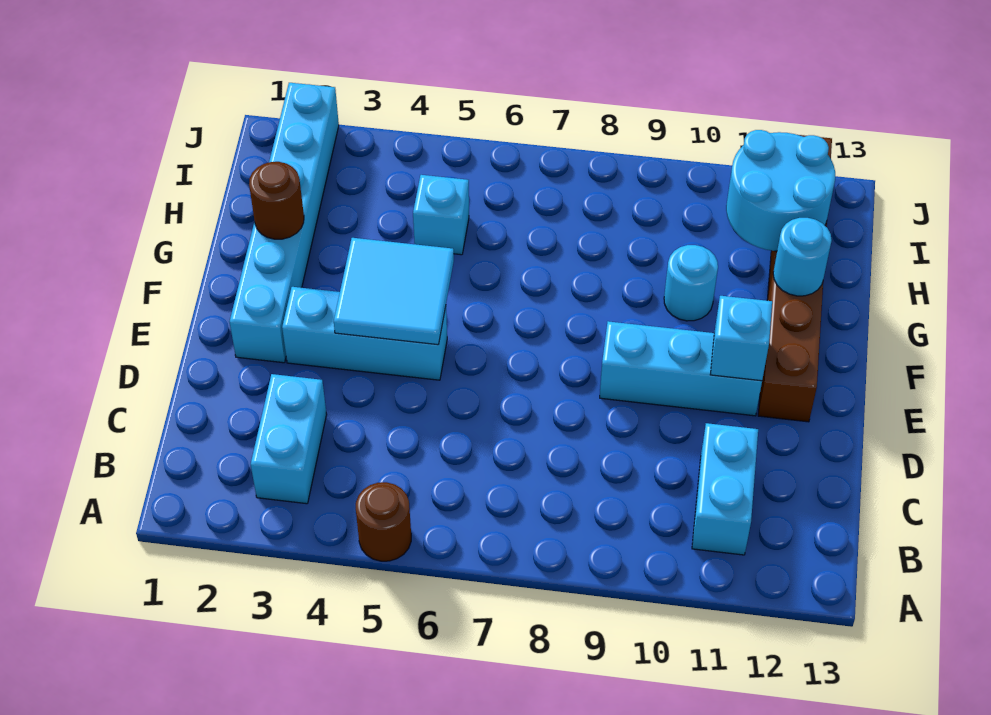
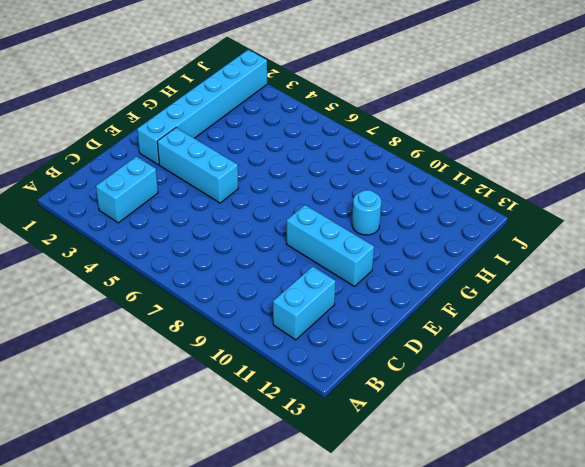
none -> brown round brick A5 level 1
none -> brown brick E12:J12 level 1
none -> cyan brick H5 level 1

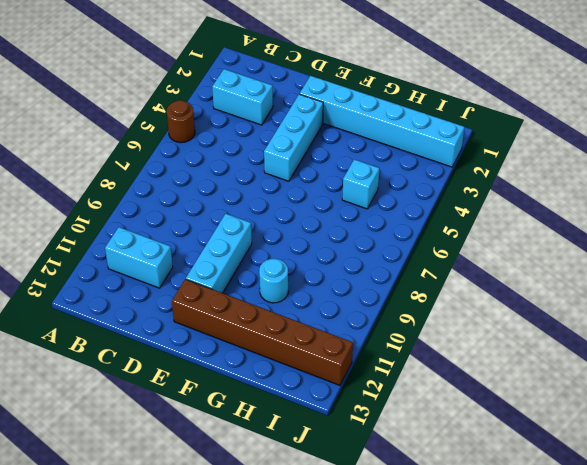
none -> cyan tile E4:F5 level 2
none -> cyan brick E11 level 2
none -> brown round brick G2 level 2

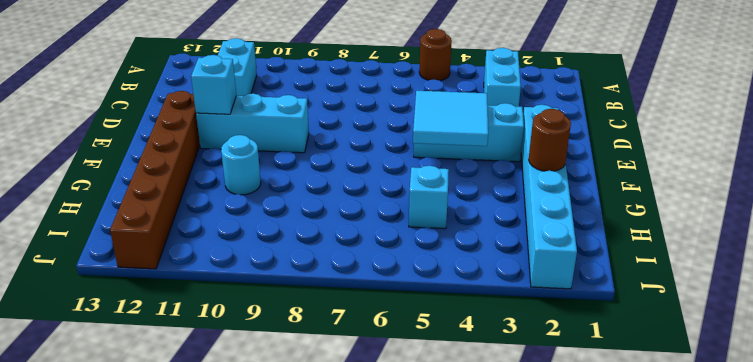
none -> cyan round brick G12 level 2
none -> cyan round brick H11:I12 level 2

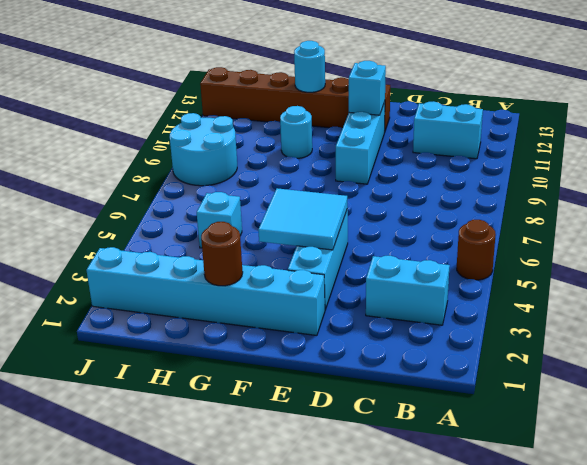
cyan round brick I8:J9 level 1 -> cyan round brick H11:I12 level 2

